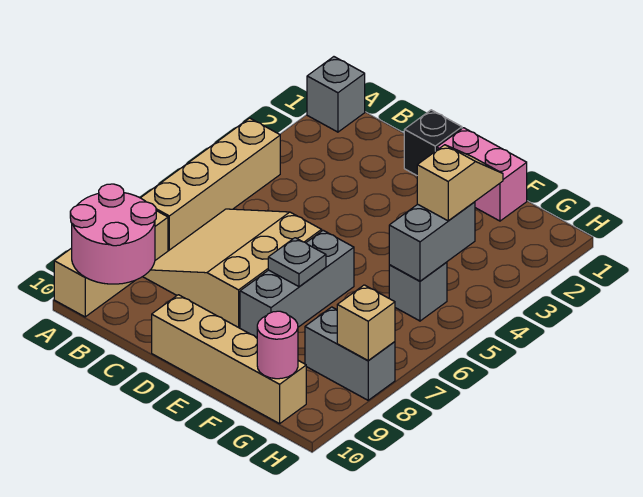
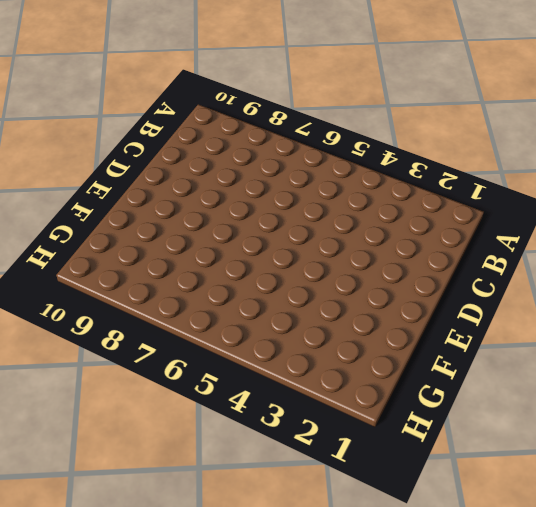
none -> grey brick A1 level 1
none -> tan brick A4:A7 level 1
none -> tan brick A8:A10 level 1

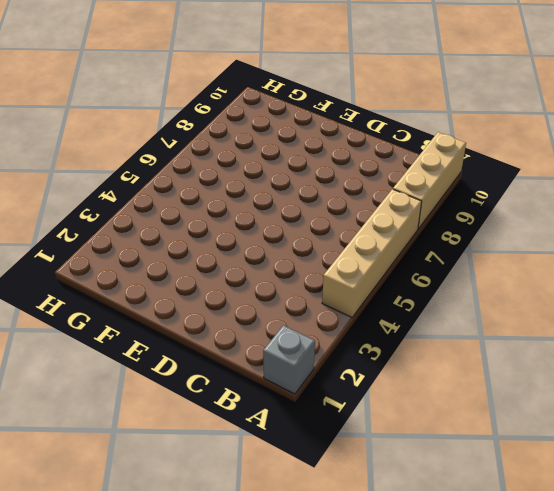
none -> tan slope B6:D8 level 1 top D
none -> black brick D1 level 1
none -> tan brick D10:G10 level 1

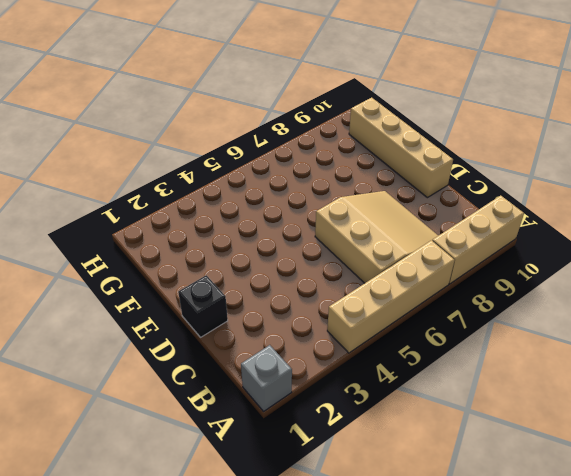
tan slope B6:D8 level 1 top 6 -> tan slope B6:D8 level 1 top D
none -> pink brick E1:F1 level 1
none -> grey brick E6:E8 level 1
none -> grey brick G5 level 1

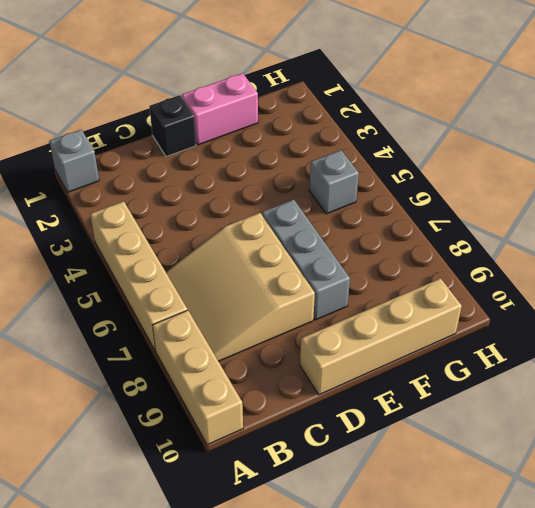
none -> grey brick G8:H8 level 1
none -> pink round brick A9:B10 level 2
none -> grey plate E7 level 2

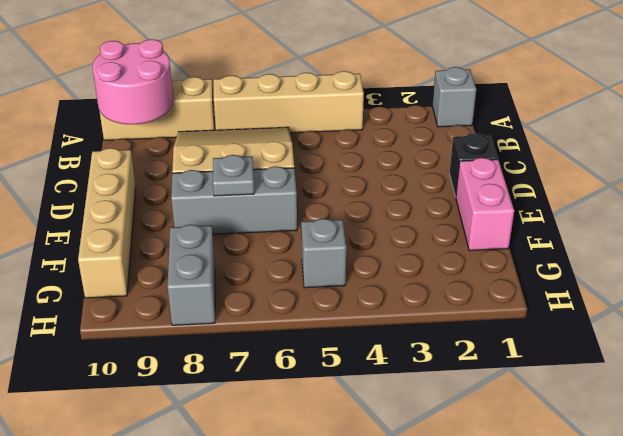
none -> grey brick G4:G5 level 2
none -> pink round brick G10 level 2
none -> tan brick H8 level 2

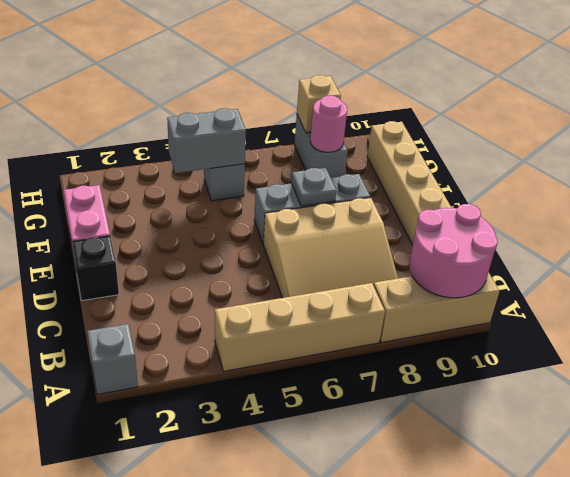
pink round brick G8 level 2 -> pink round brick G10 level 2
none -> tan slope G3:G4 level 3 top 4

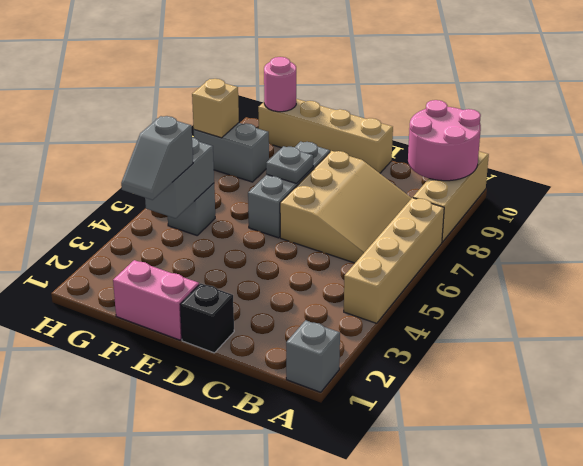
grey slope G3:G4 level 3 top 4 -> tan slope G3:G4 level 3 top 4

